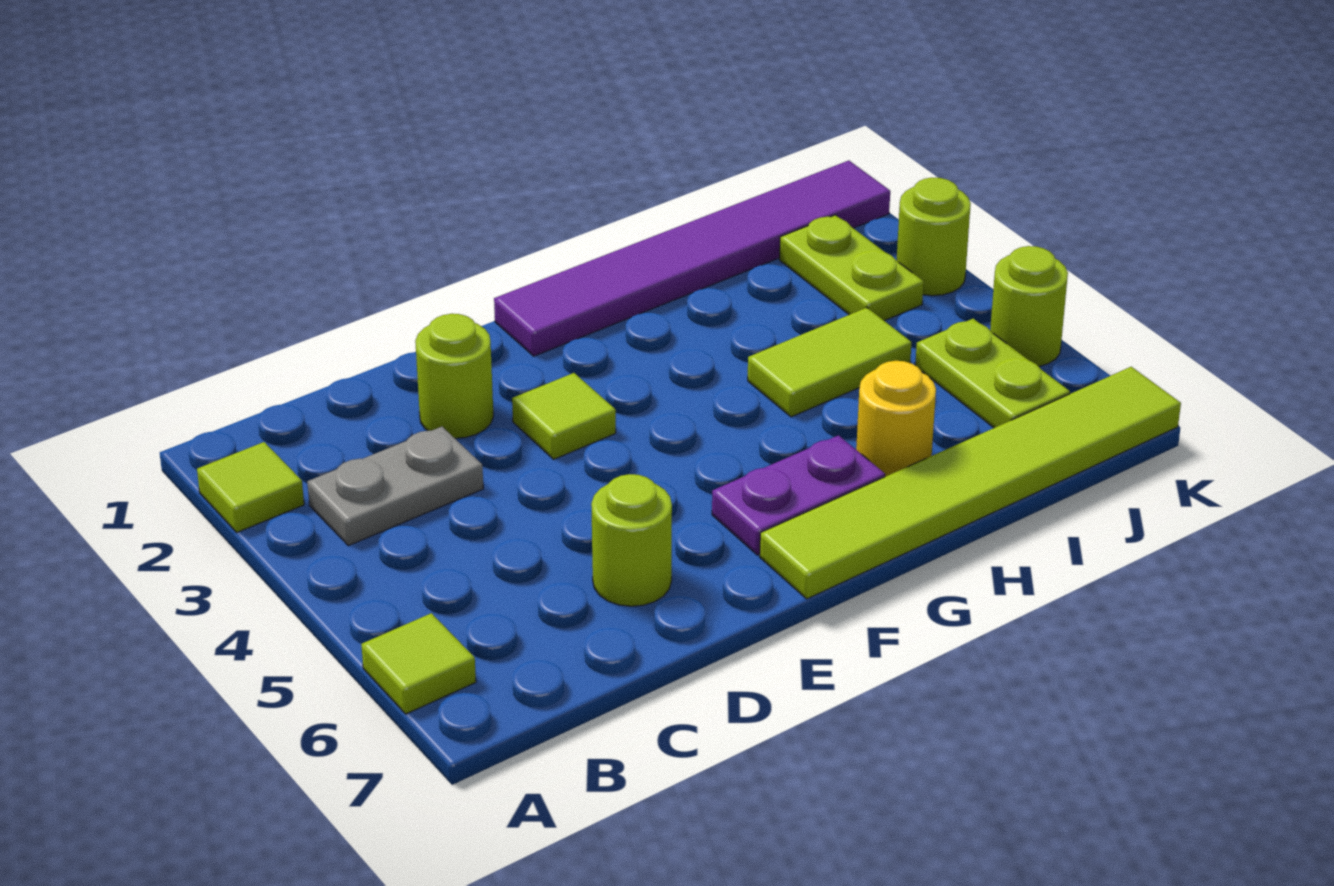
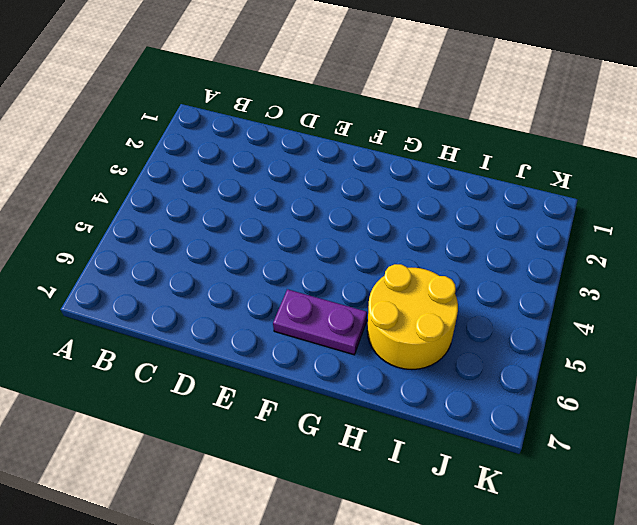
yellow round brick H5:I6 level 1 -> yellow round brick H6 level 1
none -> lime tile A2 level 1
none -> lime tile A6 level 1
none -> grey plate B3:C3 level 1

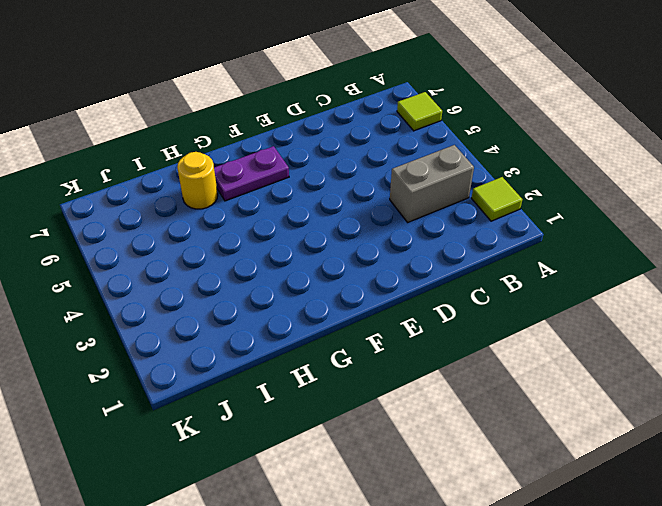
grey brick B3:C3 level 1 -> grey plate B3:C3 level 1
none -> lime round brick D2 level 1
none -> lime round brick D6 level 1
none -> lime tile E3 level 1

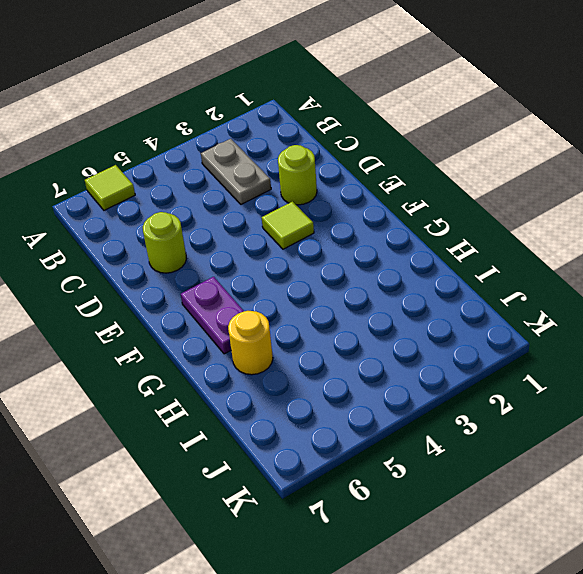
none -> lime tile A2 level 1
none -> purple tile F1:K1 level 1
none -> lime tile F7:K7 level 1

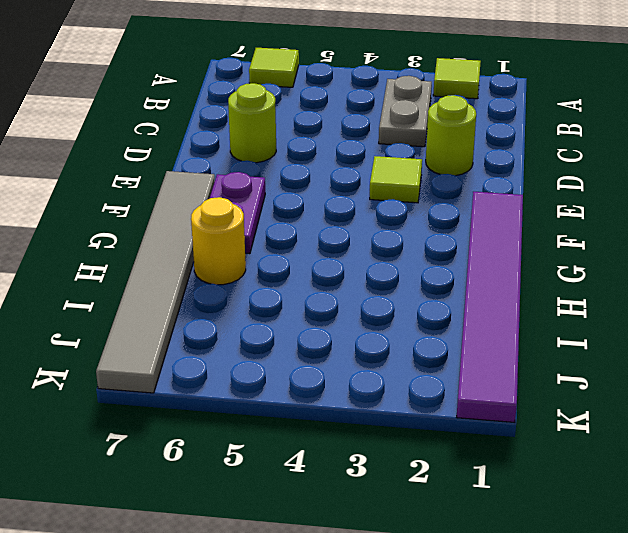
grey tile F7:K7 level 1 -> lime tile F7:K7 level 1
none -> lime tile H4:I4 level 1
none -> lime plate J2:J3 level 1
none -> lime plate J5:J6 level 1

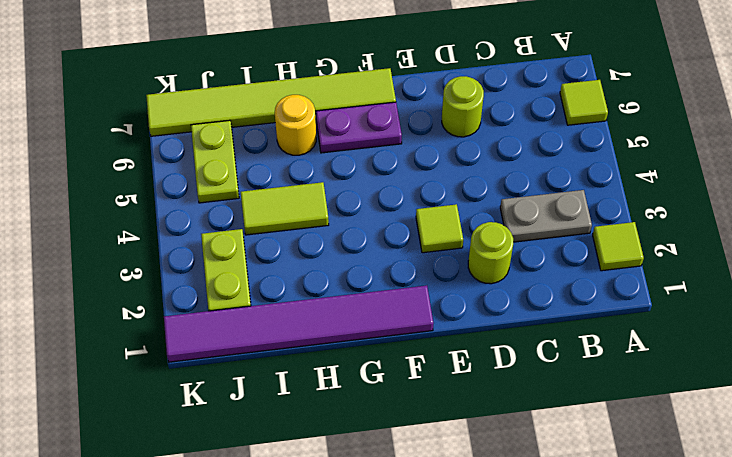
none -> lime round brick K3 level 1
none -> lime round brick K5 level 1

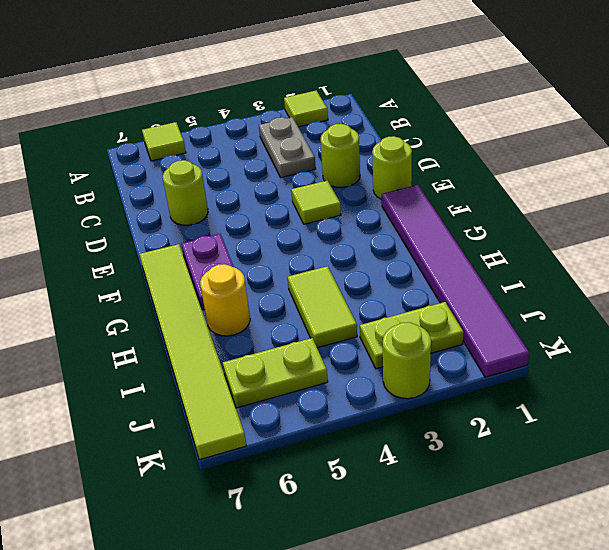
lime round brick E1 level 1 -> lime round brick K5 level 1

